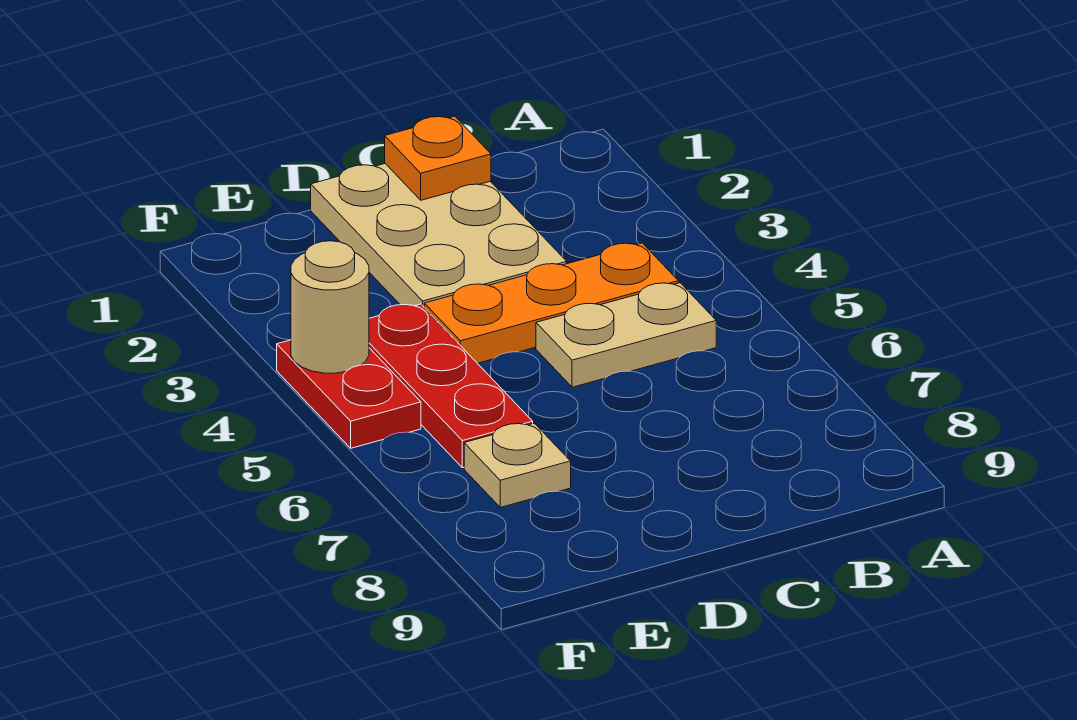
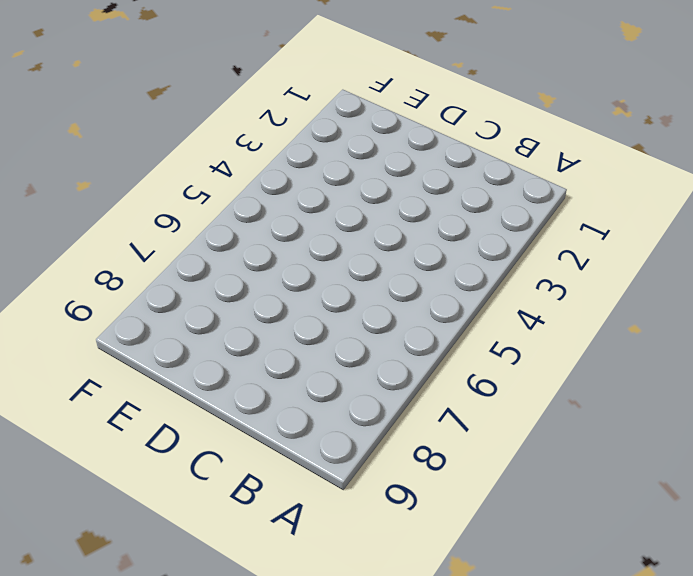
none -> orange plate B4:D4 level 1
none -> tan plate B5:C5 level 1

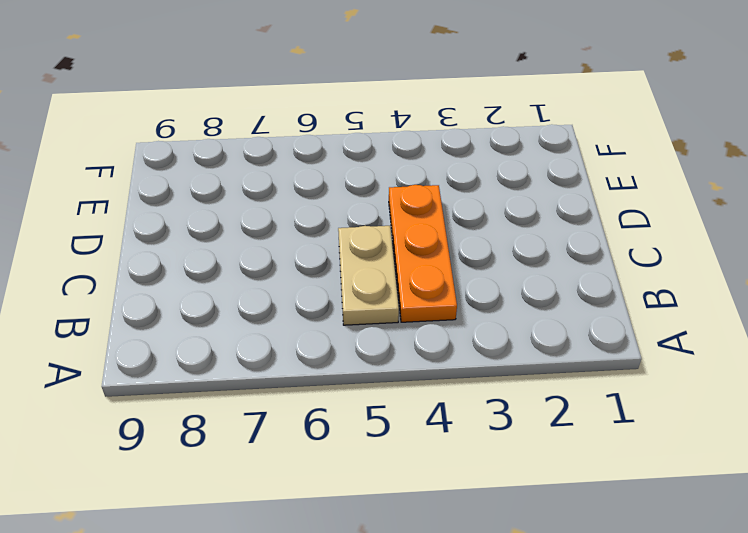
none -> tan plate C1:D3 level 1
none -> red plate E4:E6 level 1

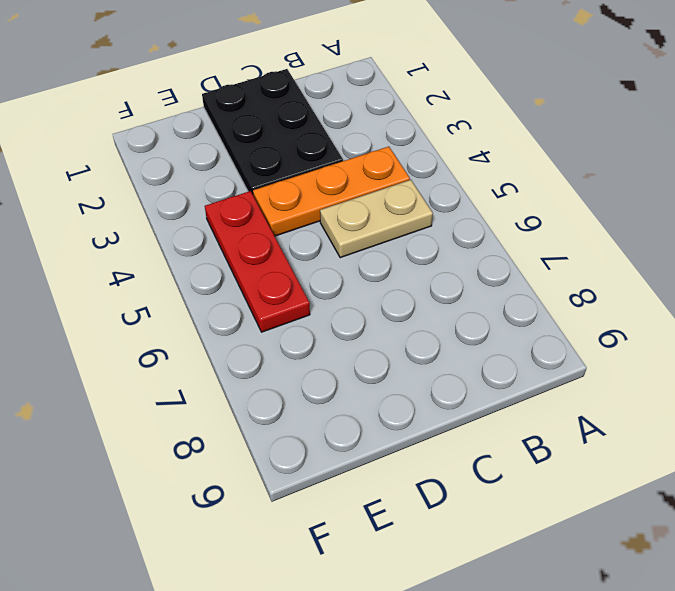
black plate C1:D3 level 1 -> tan plate C1:D3 level 1
none -> tan plate E7 level 1
none -> red plate F4:F5 level 1

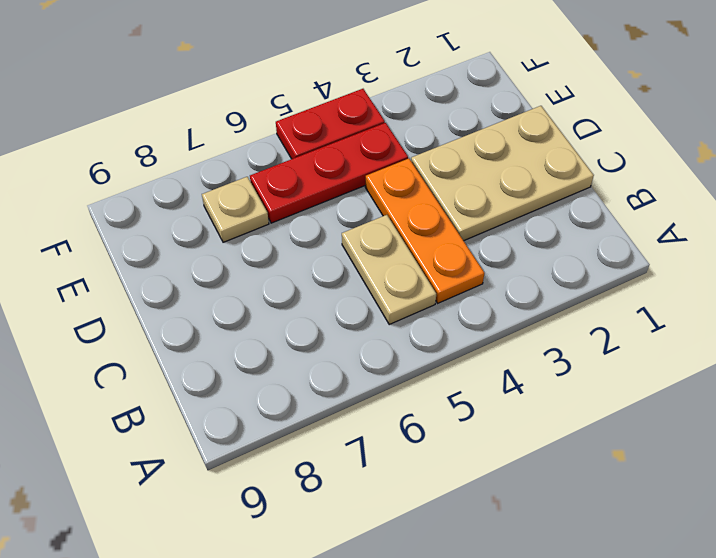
none -> orange plate C1 level 2
none -> tan round brick F4 level 2

